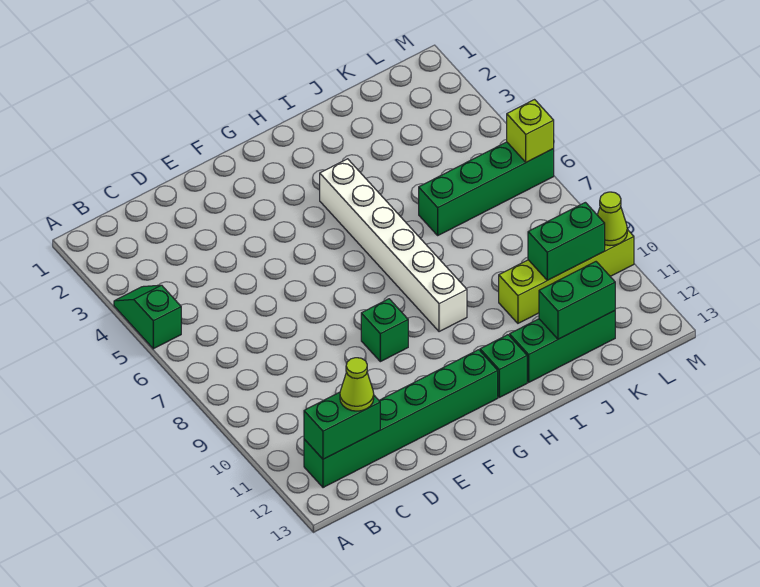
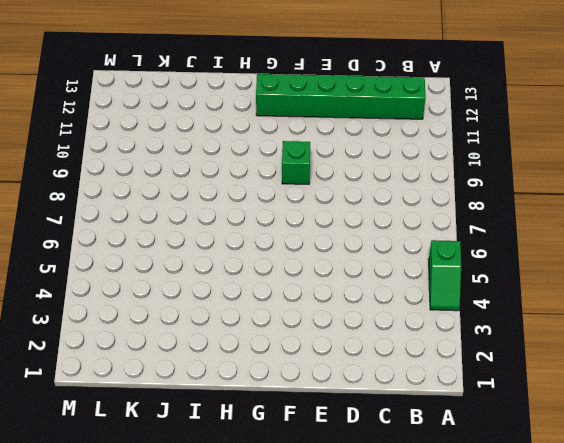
none -> white brick H4:H9 level 1
none -> green brick H12 level 1
none -> green brick I12:K12 level 1

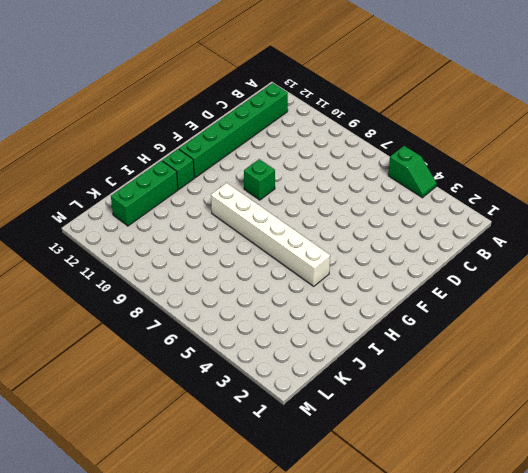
none -> green brick J6:M6 level 1
none -> lime brick J10:M10 level 1
none -> green brick B12:C12 level 2

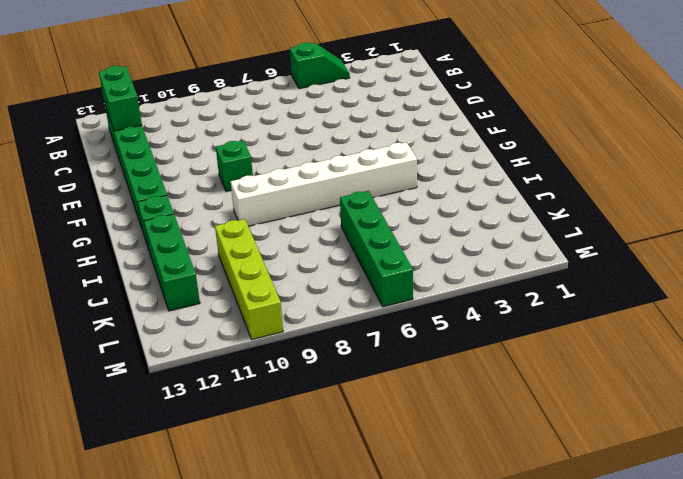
none -> green brick J12:K12 level 2
none -> green brick K10:L10 level 2
none -> lime brick M6 level 2

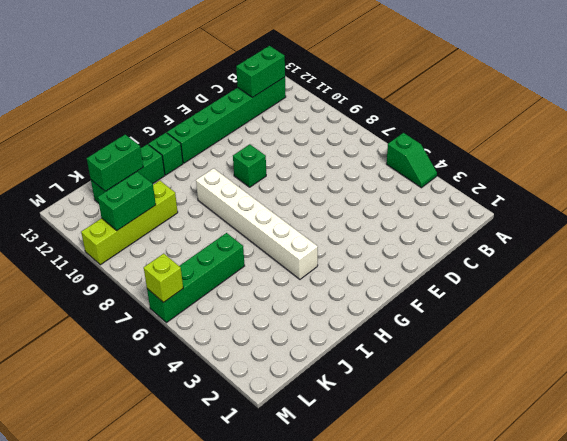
none -> lime cone M10 level 2
none -> lime cone C12 level 3

